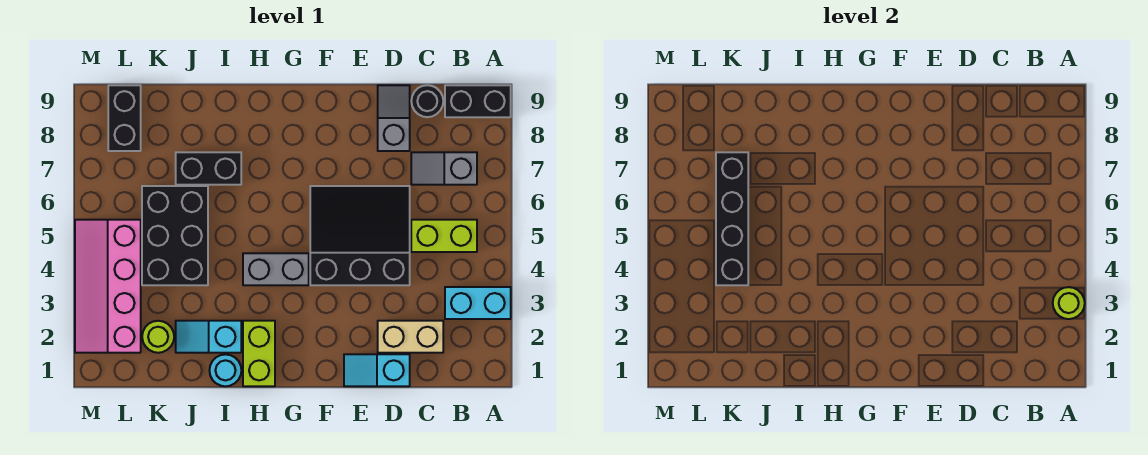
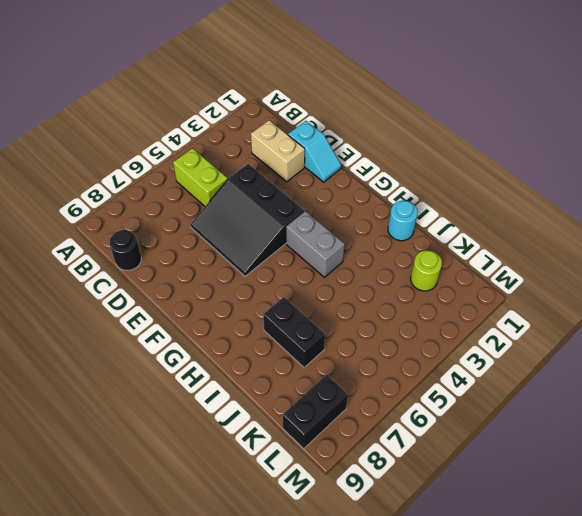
none -> cyan brick A3:B3 level 1
none -> black brick A9:B9 level 1
none -> grey slope B7:C7 level 1 top B

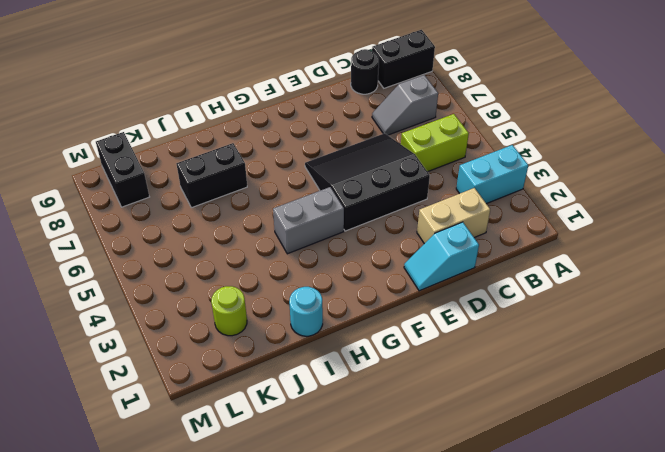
none -> grey slope D8:D9 level 1 top 8
none -> lime brick H1:H2 level 1
none -> cyan slope I2:J2 level 1 top I

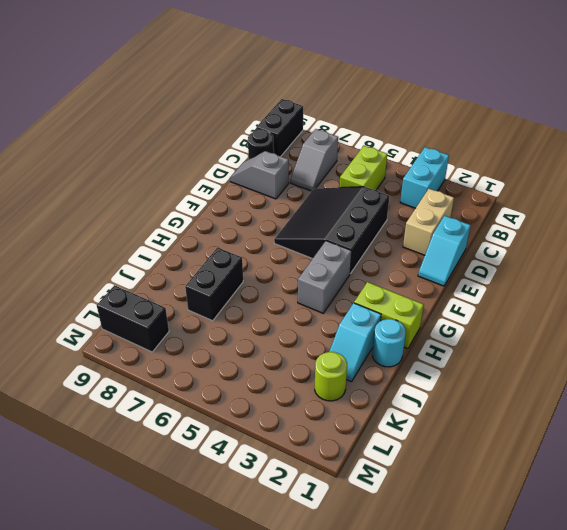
none -> black brick J4:K6 level 1
none -> pink slope L2:M5 level 1 top L
none -> lime round brick A3 level 2

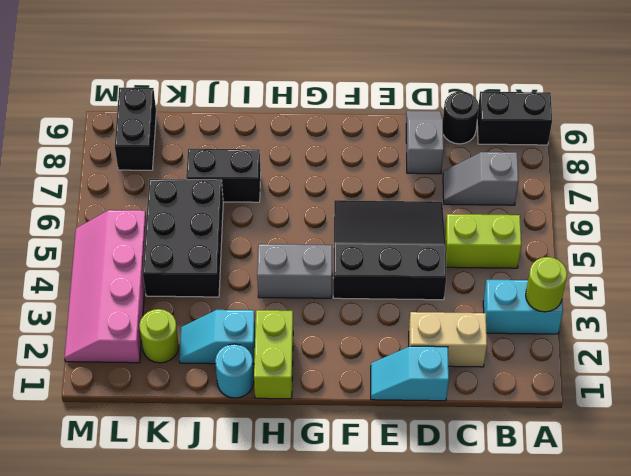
none -> black brick K4:K7 level 2

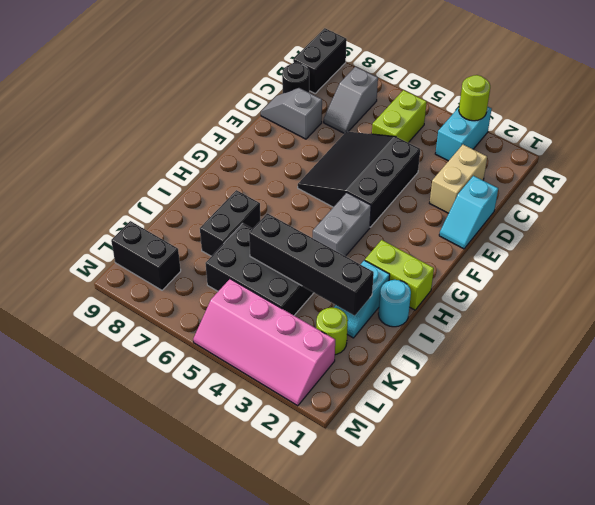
black brick J2:J5 level 2 -> black brick K4:K7 level 2

